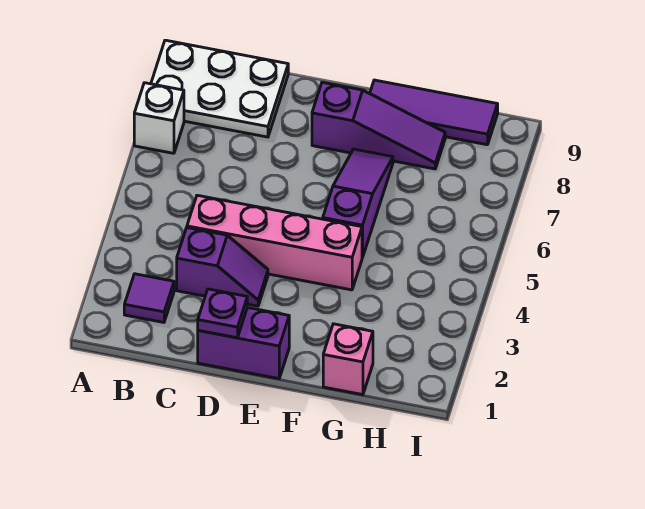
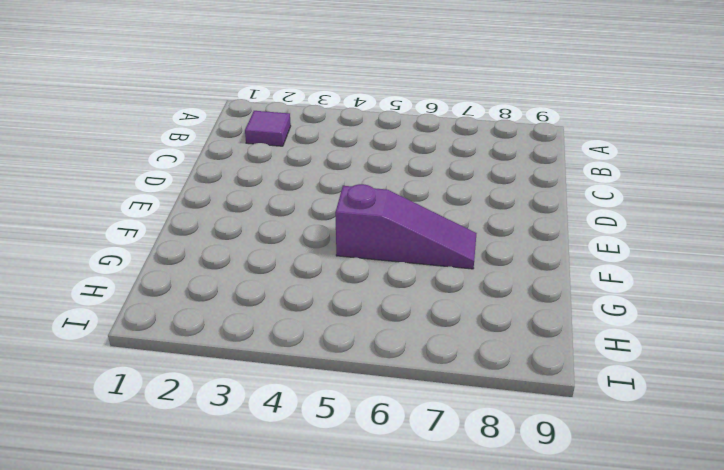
none -> white brick A7 level 1
none -> white plate A8:C9 level 1

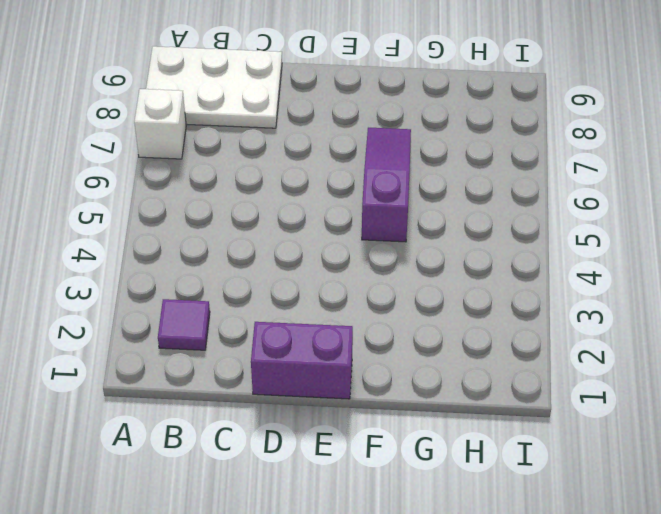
none -> purple slope C3:D3 level 1 top C
none -> pink brick C4:F4 level 1

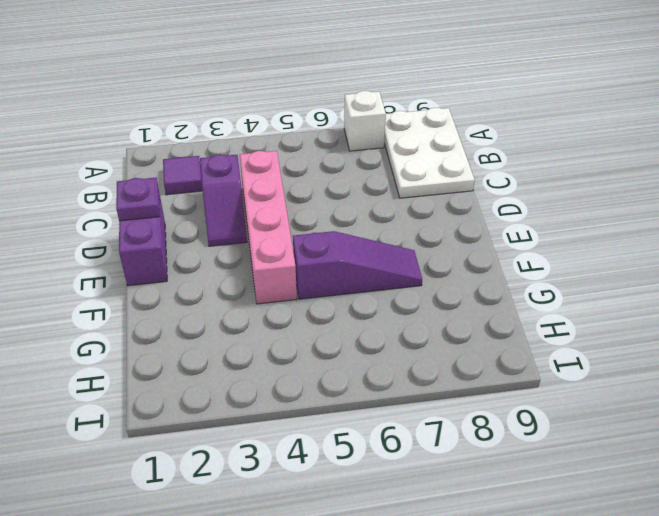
none -> purple slope E8:G8 level 1 top E
none -> purple tile F9:H9 level 1

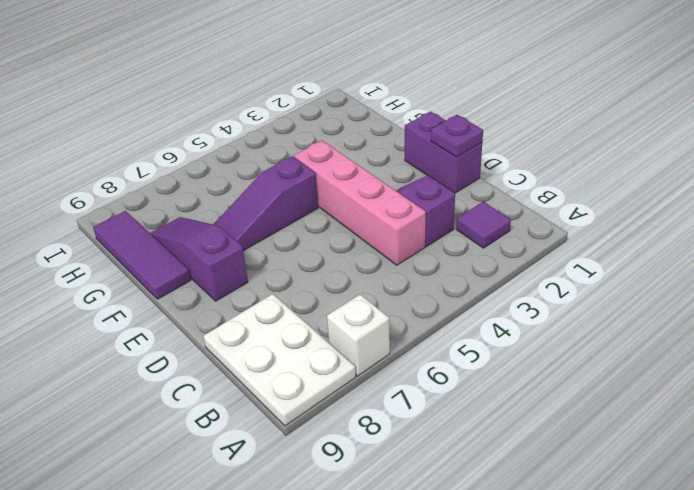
none -> pink brick G1 level 1

